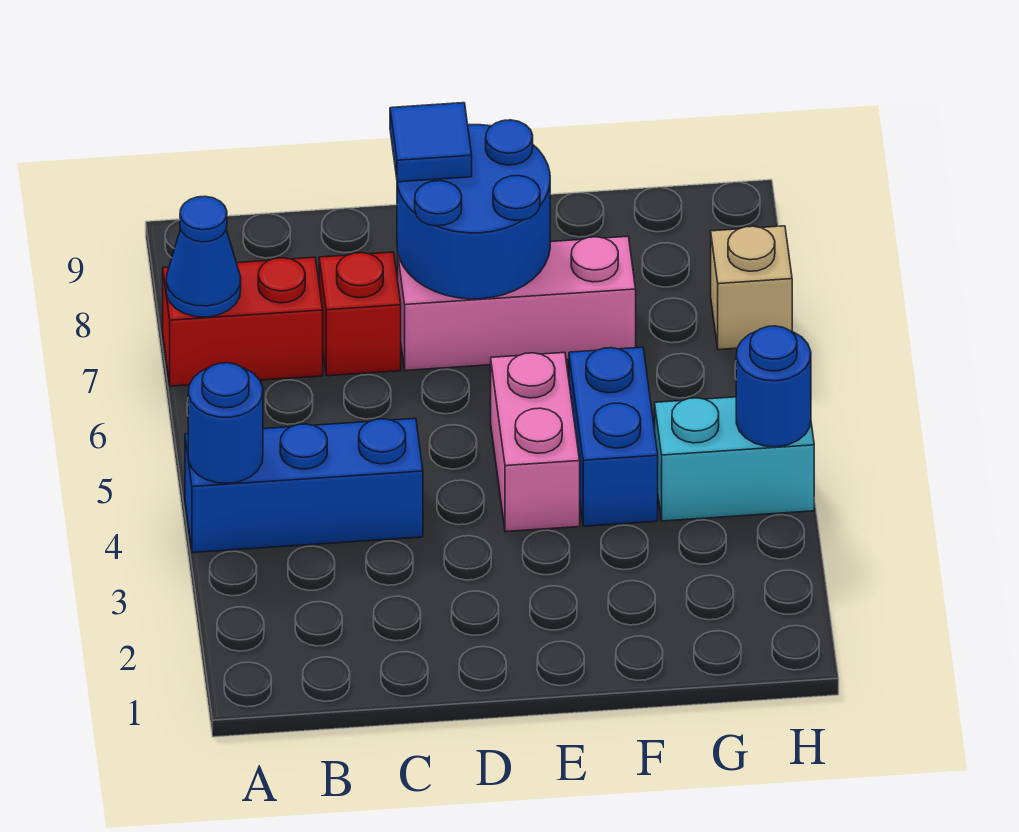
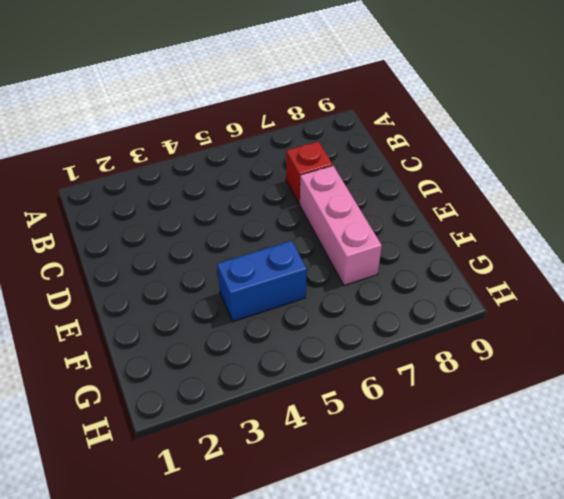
none -> blue brick A4:C4 level 1
none -> red brick A7:B7 level 1
none -> pink brick E4:E5 level 1

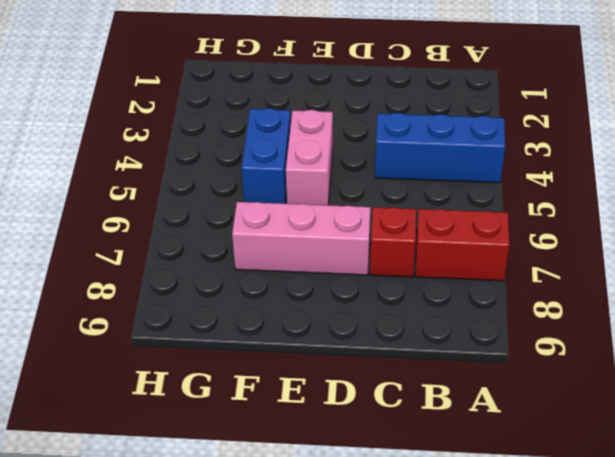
none -> cyan brick G4:H4 level 1
none -> tan brick H7 level 1
none -> blue round brick A4 level 2

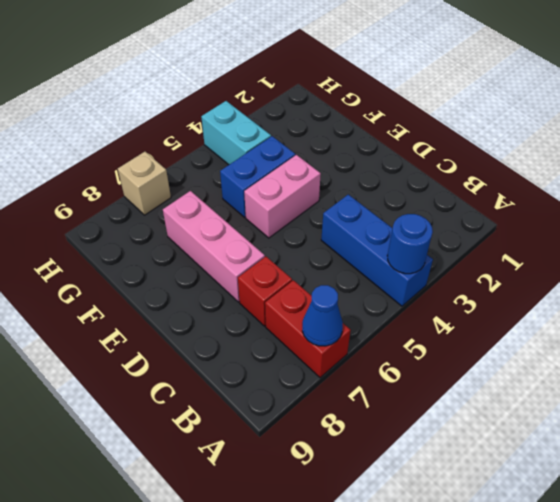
none -> blue round brick D7:E8 level 2
none -> blue round brick H4 level 2
none -> blue tile D8 level 3

